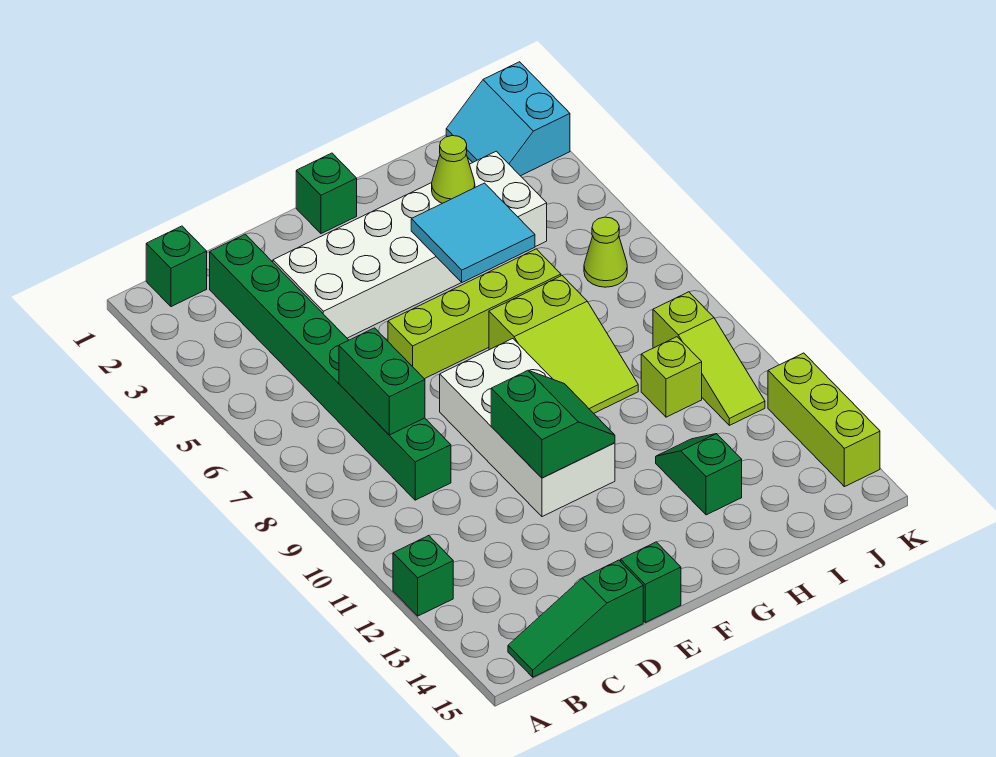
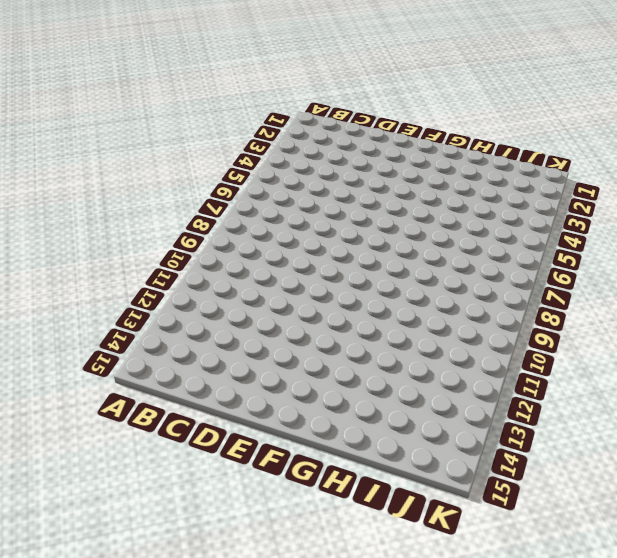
none -> green brick A12 level 1
none -> green brick B1 level 1
none -> green slope B15:D15 level 1 top D

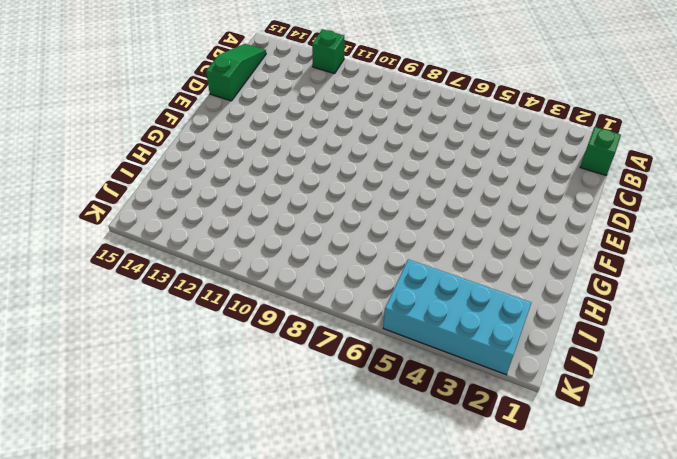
cyan brick J2:K5 level 1 -> cyan slope J1:K2 level 1 top K
none -> green brick C2:C9 level 1
none -> white brick D3:I4 level 1
none -> lime brick E6:H6 level 1

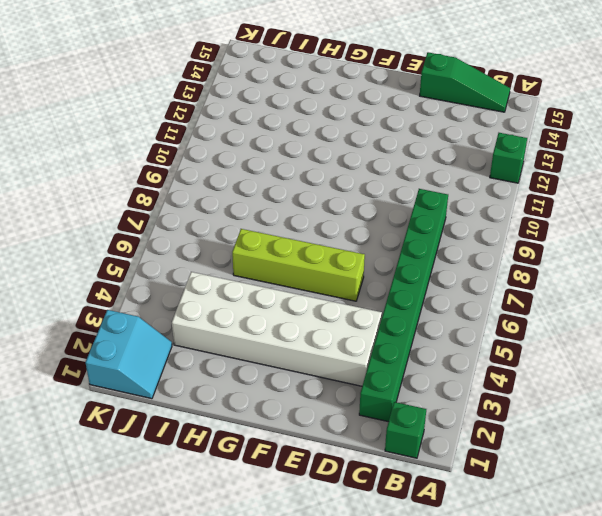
none -> white brick E8:F11 level 1
none -> green brick E15 level 1
none -> green brick F1 level 1

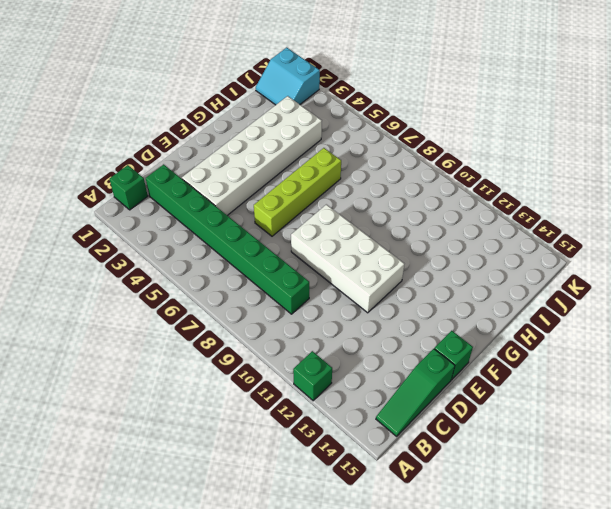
none -> green brick F1 level 1
none -> lime slope G7:H9 level 1 top 7
none -> green slope H12:H13 level 1 top 13

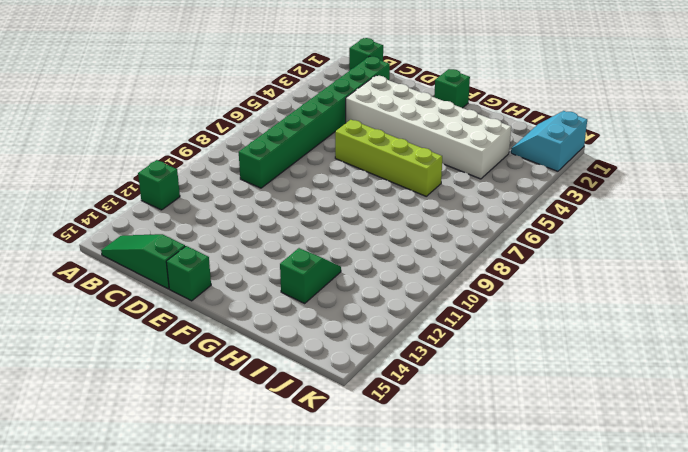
none -> white brick E8:F11 level 1
none -> lime slope G7:H9 level 1 top 7
none -> lime brick I10 level 1

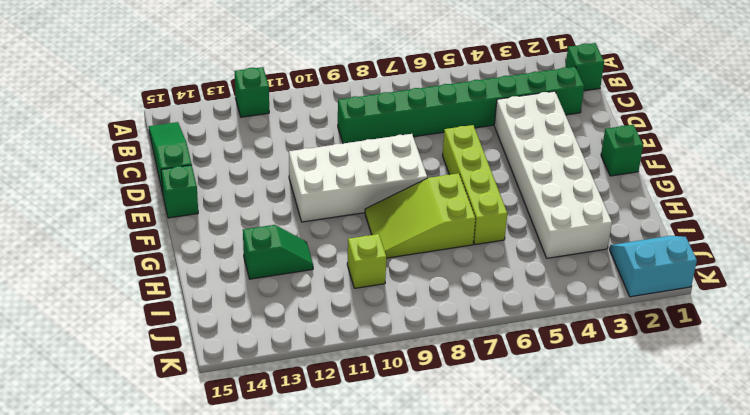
none -> lime cone J6 level 1
none -> lime slope J9:J11 level 1 top 9
none -> lime brick K12:K14 level 1

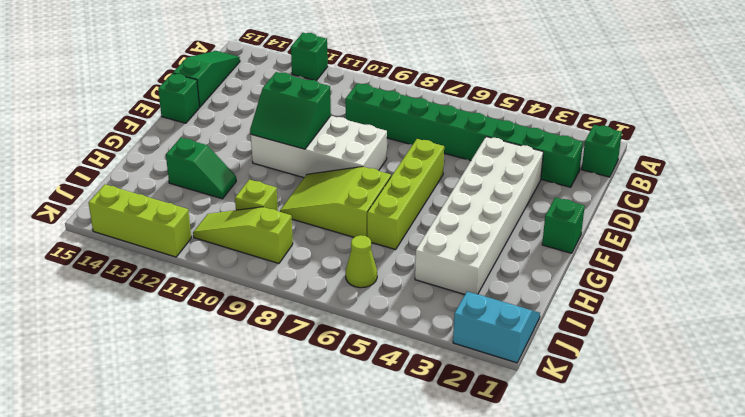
none -> green brick C7:C8 level 2
none -> cyan tile G4:H5 level 2
none -> lime cone H3 level 2

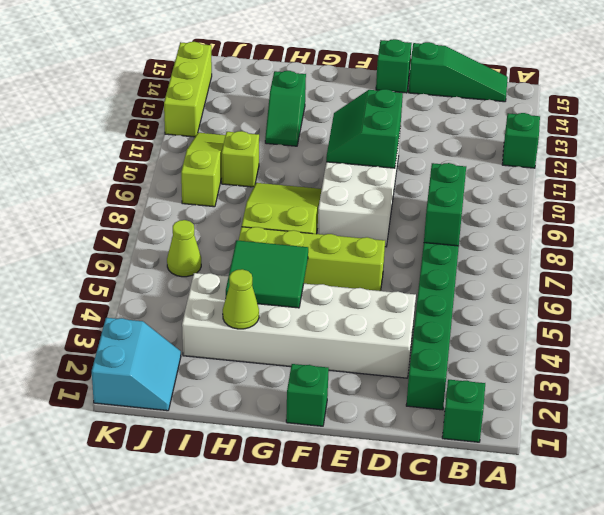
green tile G4:H5 level 2 -> cyan tile G4:H5 level 2

